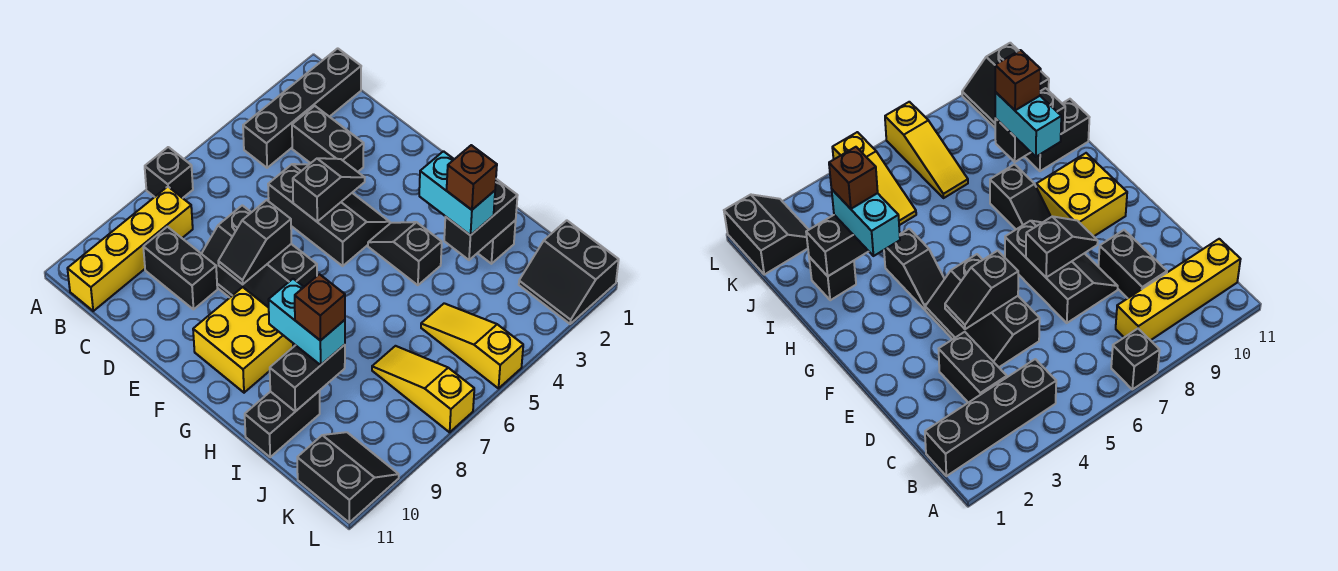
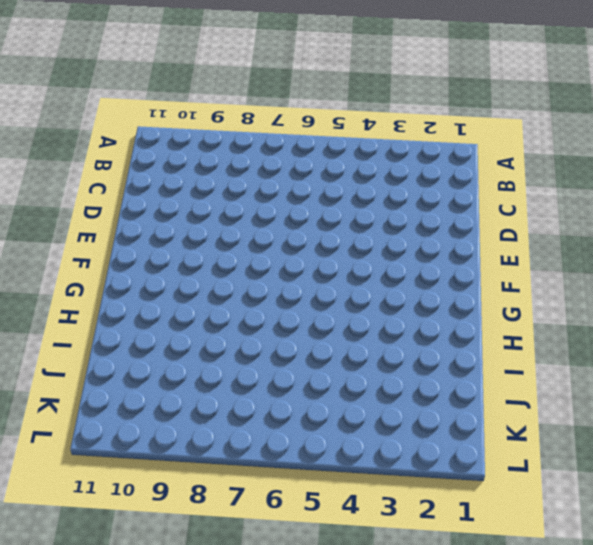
none -> black brick A7 level 1
none -> black brick B1:B4 level 1
none -> yellow brick B8:B11 level 1

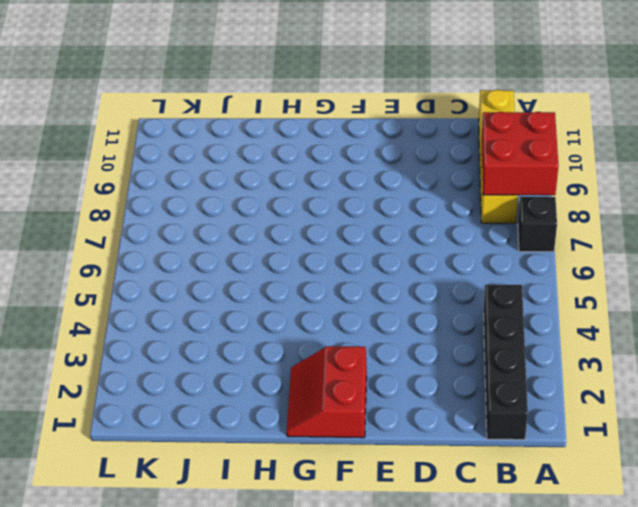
red brick A8:B9 level 2 -> none
red slope F1:G2 level 1 top F -> none
none -> black brick C3:D3 level 1
none -> black brick C9:D9 level 1
none -> black slope D4:F5 level 1 top 5

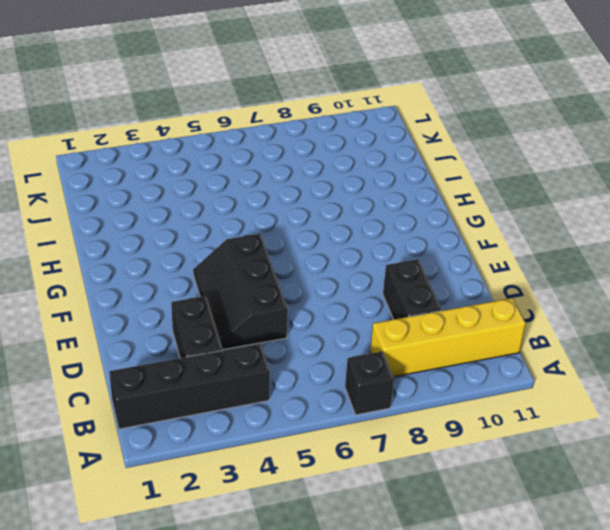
none -> black slope D7:F8 level 1 top 7
none -> yellow brick F9:G10 level 1
none -> black slope G4:H4 level 1 top H

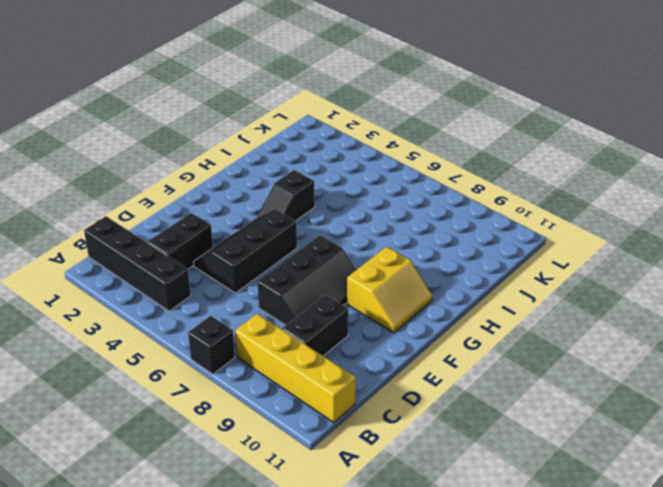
yellow slope F9:G10 level 1 top 9 -> yellow brick F9:G10 level 1
none -> black slope G8:H8 level 1 top H
none -> black brick I2 level 1
none -> black brick I10:I11 level 1

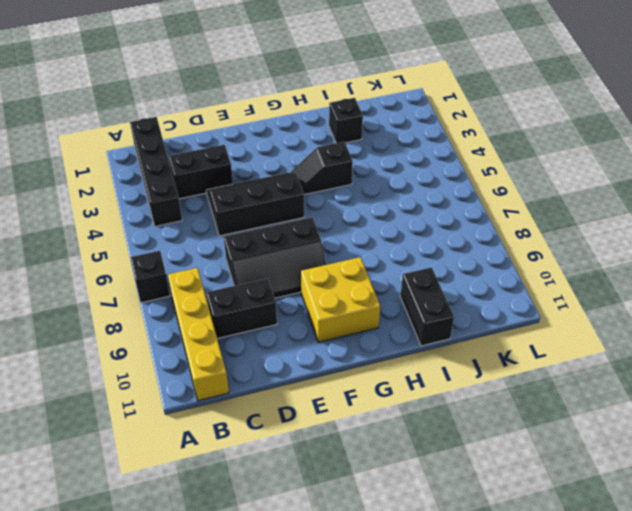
none -> black slope G8:H8 level 1 top H
none -> yellow slope J5:L5 level 1 top L
none -> yellow slope J7:L7 level 1 top L

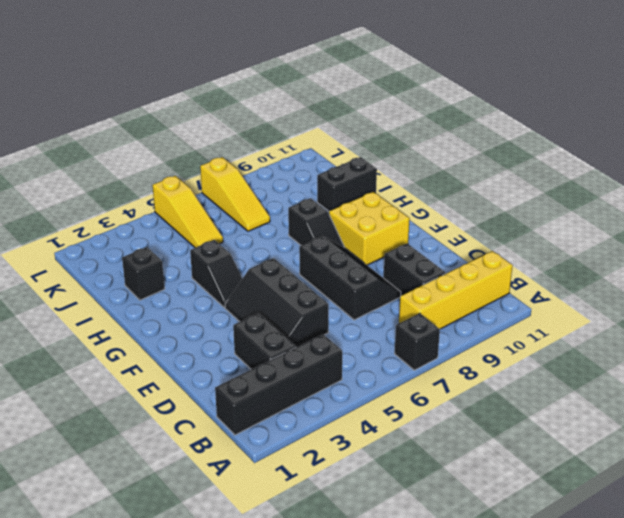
none -> black slope K1:L2 level 1 top 1
none -> black slope K10:L11 level 1 top 11
none -> black slope E4:E5 level 2 top 5

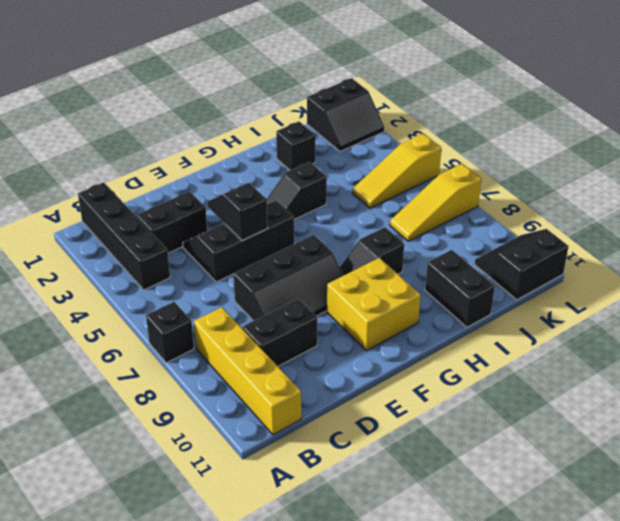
none -> black slope E7:E8 level 2 top 7
none -> black brick I2:I3 level 2
none -> black brick I9:I10 level 2

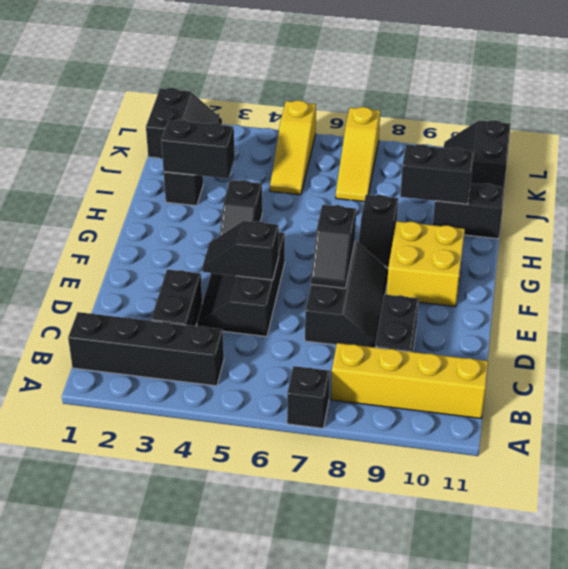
black slope E7:F7 level 2 top F -> black slope E7:E8 level 2 top 7
none -> cyan brick H3:I3 level 3
none -> cyan brick H9:I9 level 3
none -> brown brick I3 level 4

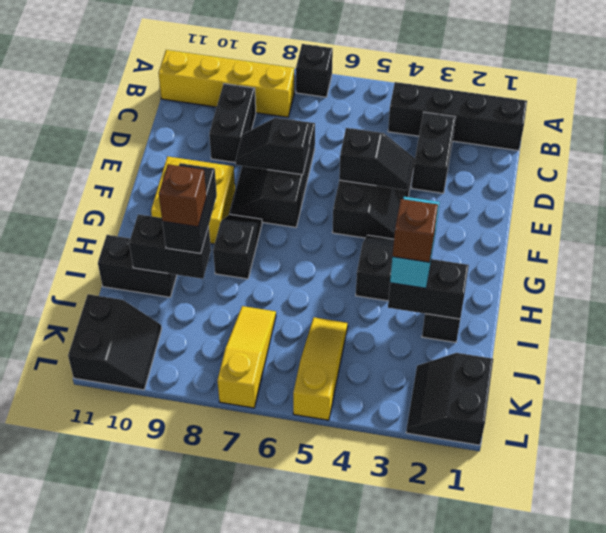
black brick H9:I9 level 3 -> cyan brick H9:I9 level 3

